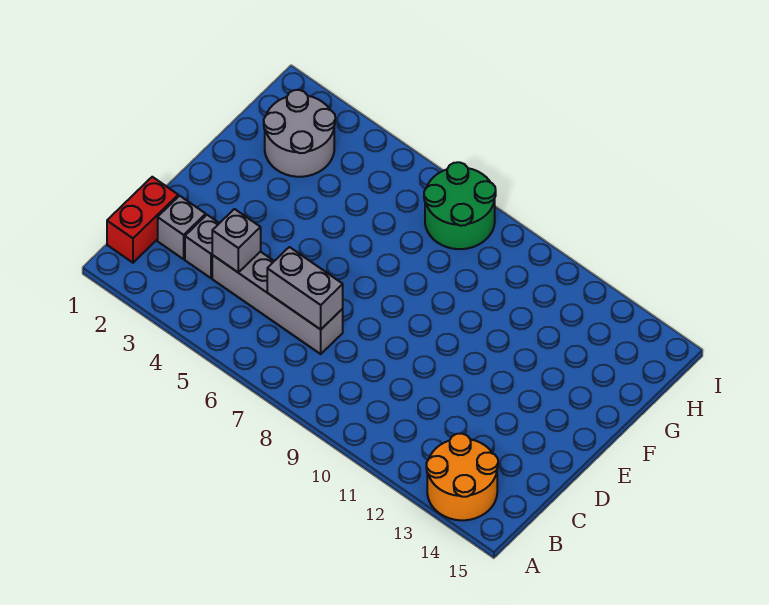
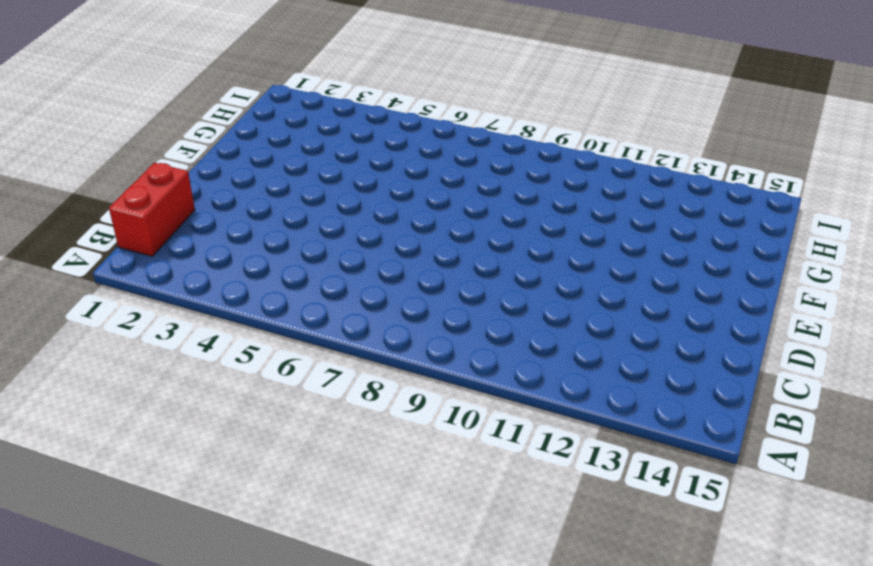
none -> orange round brick A13:B14 level 1
none -> grey brick C2 level 1

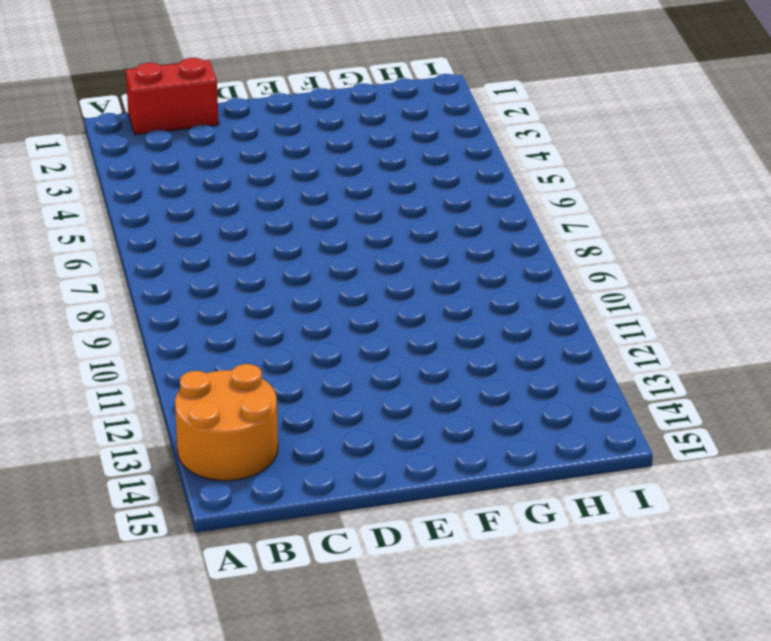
none -> grey brick C2 level 1
none -> grey brick C3 level 1

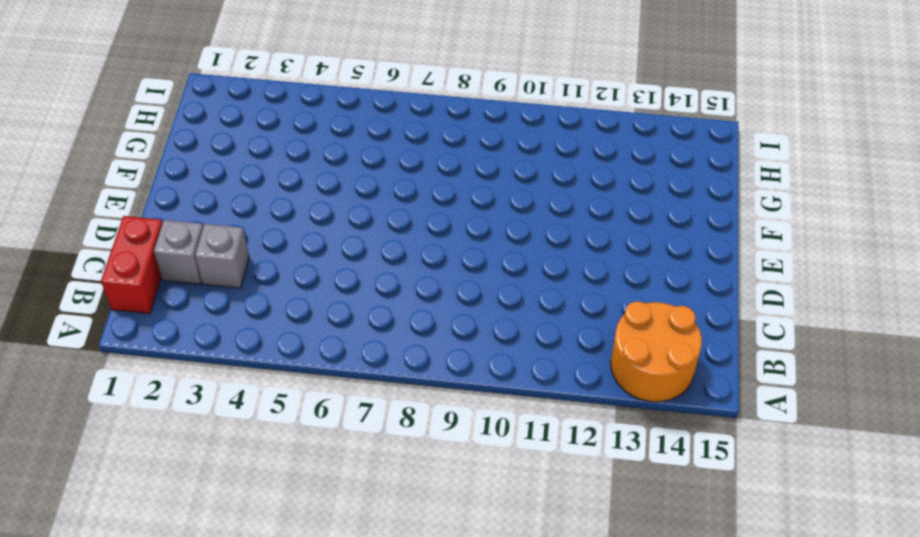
none -> grey brick C4:C7 level 1
none -> grey round brick G2:H3 level 1

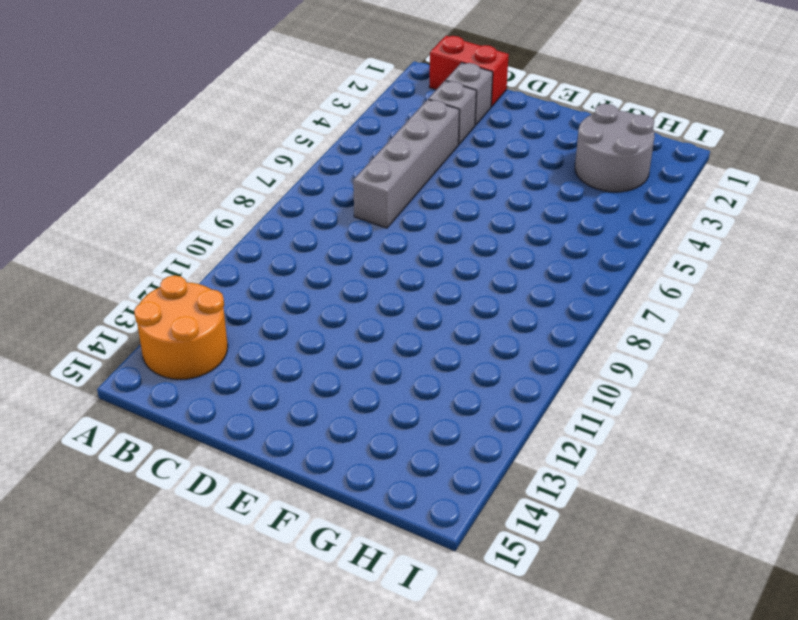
none -> green round brick H7:I8 level 1
none -> grey brick C4 level 2

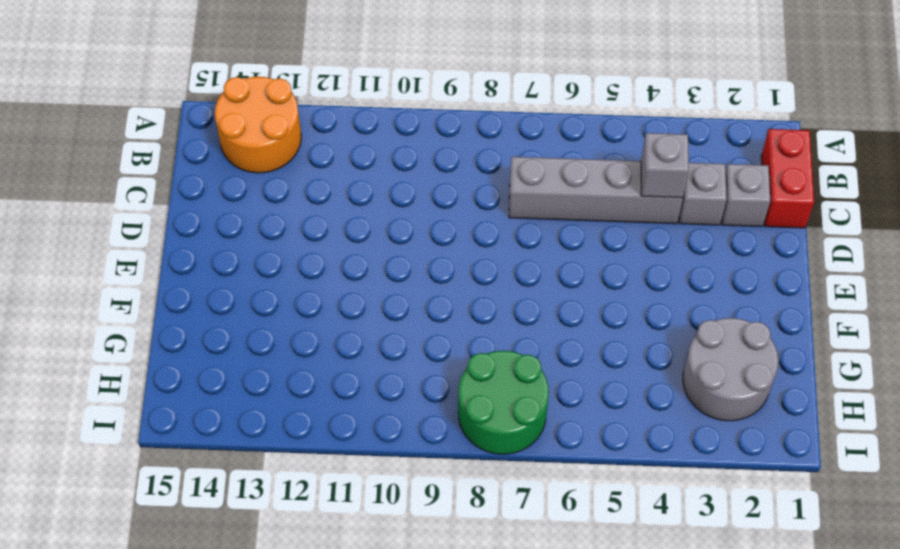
none -> grey brick C6:C7 level 2

